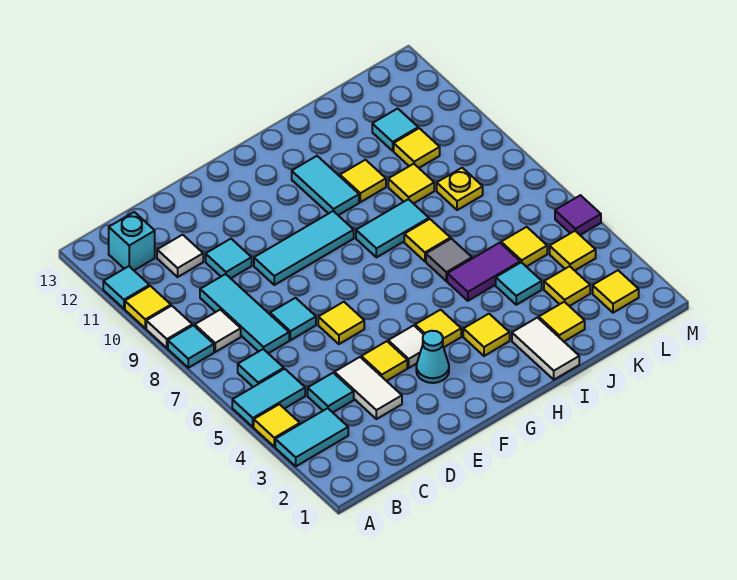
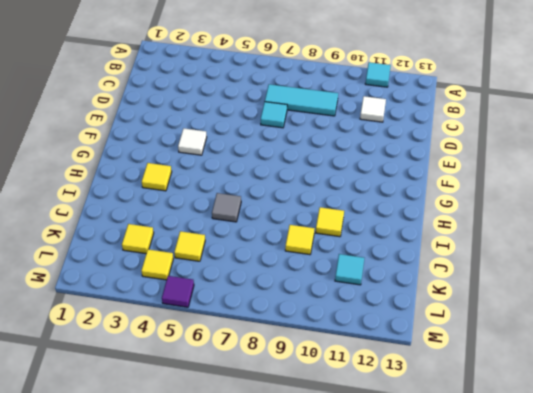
none -> cyan tile A3:B3 level 1
none -> yellow tile A4 level 1
none -> cyan tile A5:B5 level 1
none -> cyan tile A8 level 1

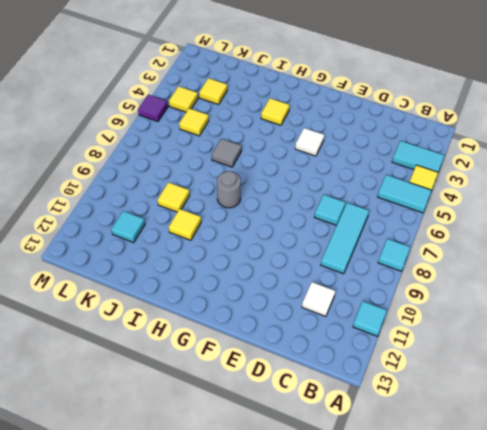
grey round brick H8 level 1 -> cyan tile H8:I8 level 1
none -> white tile A9 level 1
none -> yellow tile A10 level 1
none -> cyan tile B6 level 1
none -> white tile B8 level 1

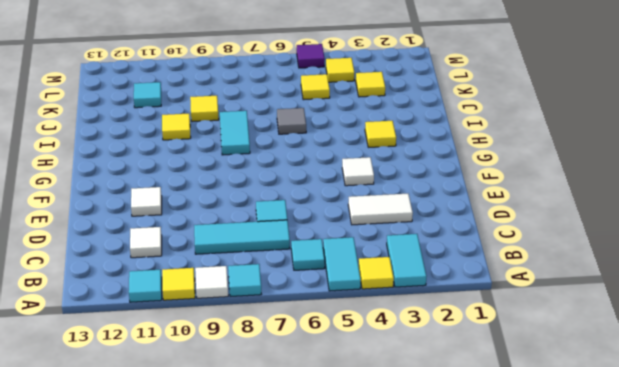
white tile E11 level 1 -> white tile B8 level 1
none -> cyan brick B12 level 1
none -> cyan tile C4 level 1
none -> cyan tile D10 level 1
none -> yellow tile E4 level 1

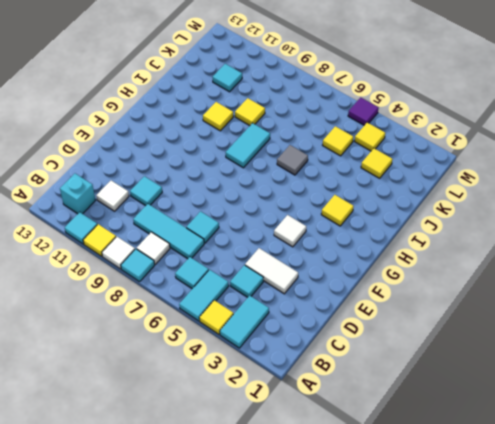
none -> yellow tile E4 level 1
none -> yellow tile E6 level 1
none -> cyan tile E9:G9 level 1
none -> cyan cone F3 level 1

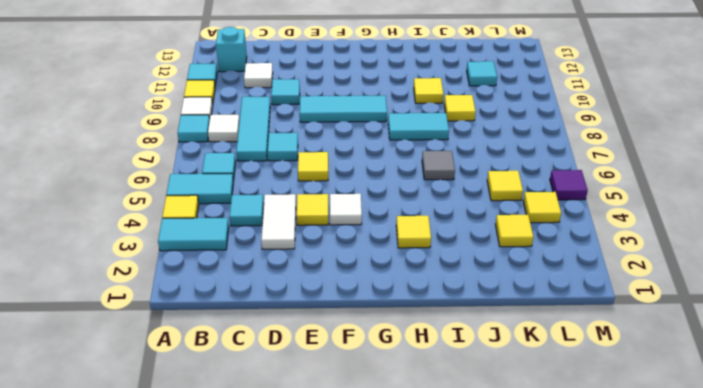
none -> cyan cone F3 level 1
none -> yellow tile G4 level 1
none -> cyan tile H10:H11 level 1
none -> white tile I1:I2 level 1

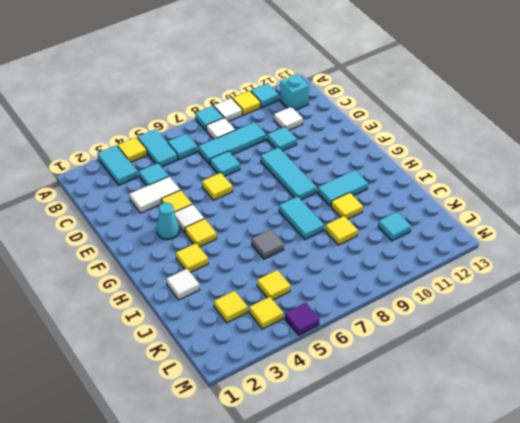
white tile I2 level 1 -> white tile I1:I2 level 1
none -> purple tile I5:J5 level 1
none -> yellow tile I7 level 1
none -> yellow tile J2 level 1
none -> cyan tile J4 level 1

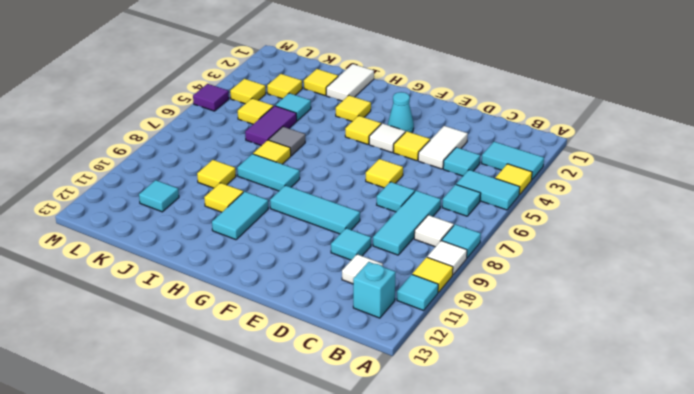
purple tile J5:J6 level 1 -> purple tile I5:J5 level 1
none -> yellow plate K8 level 1
none -> yellow tile K10 level 1
none -> yellow tile L2 level 1

